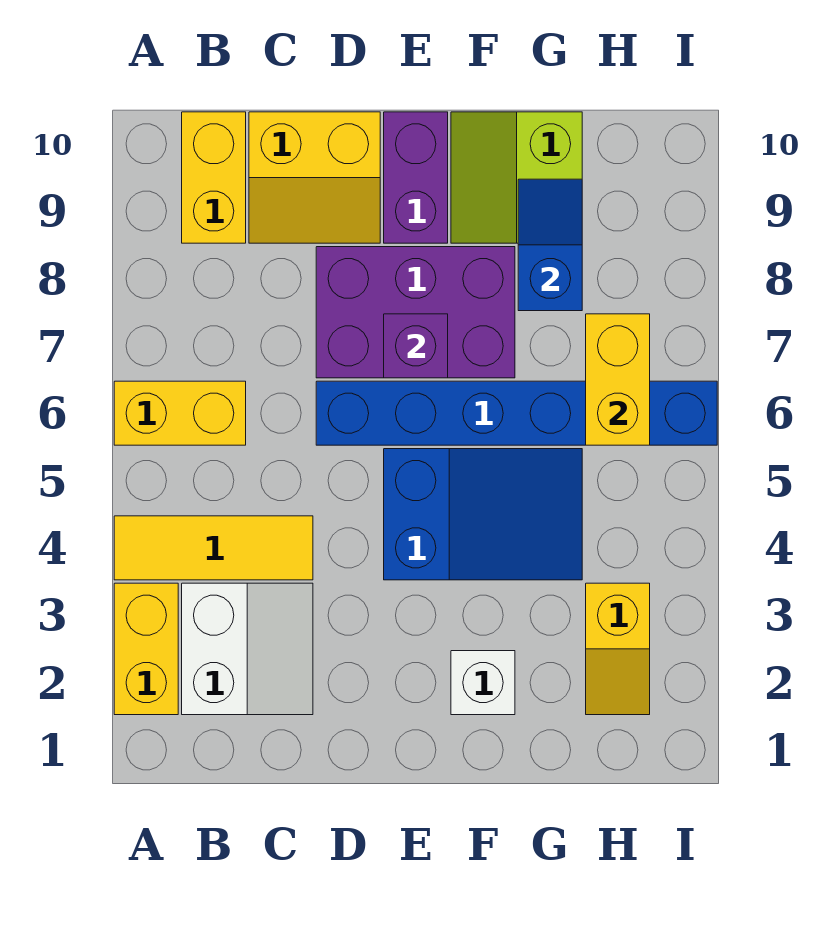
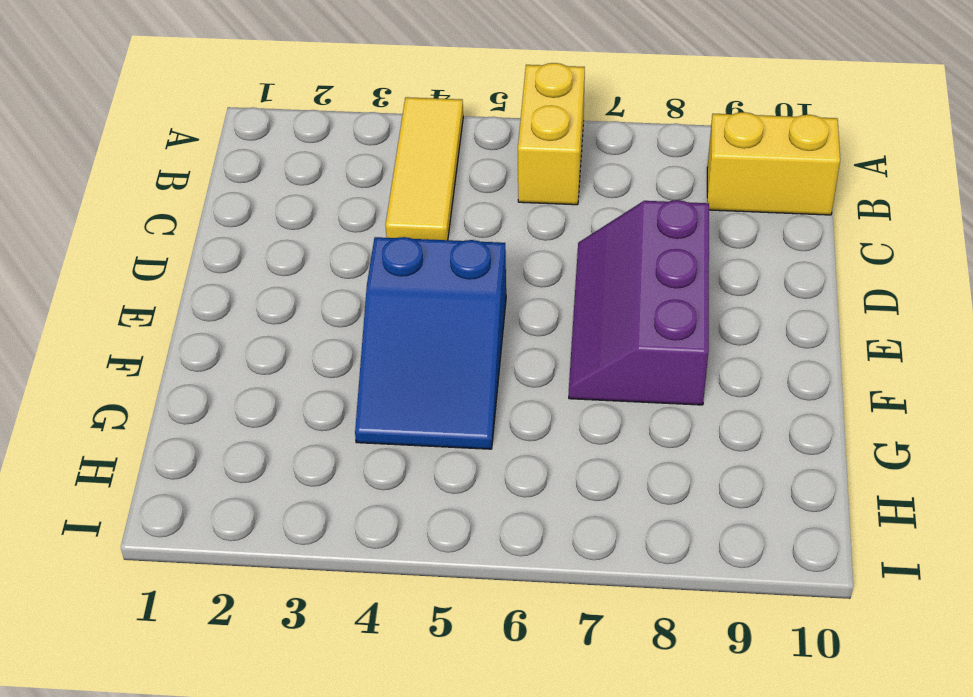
purple slope D7:F8 level 1 top 8 -> purple brick D7:F8 level 1
none -> yellow brick A2:A3 level 1
none -> white slope B2:C3 level 1 top B
none -> yellow slope C9:D10 level 1 top 10

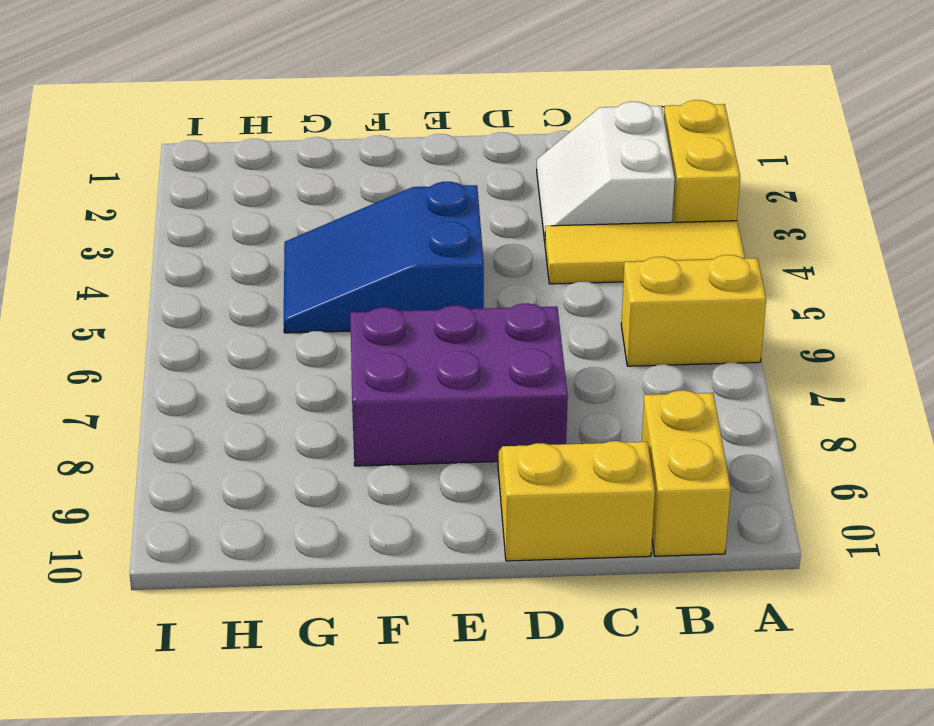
none -> blue brick D6:I6 level 1
none -> purple brick E9:E10 level 1
none -> white brick F2 level 1

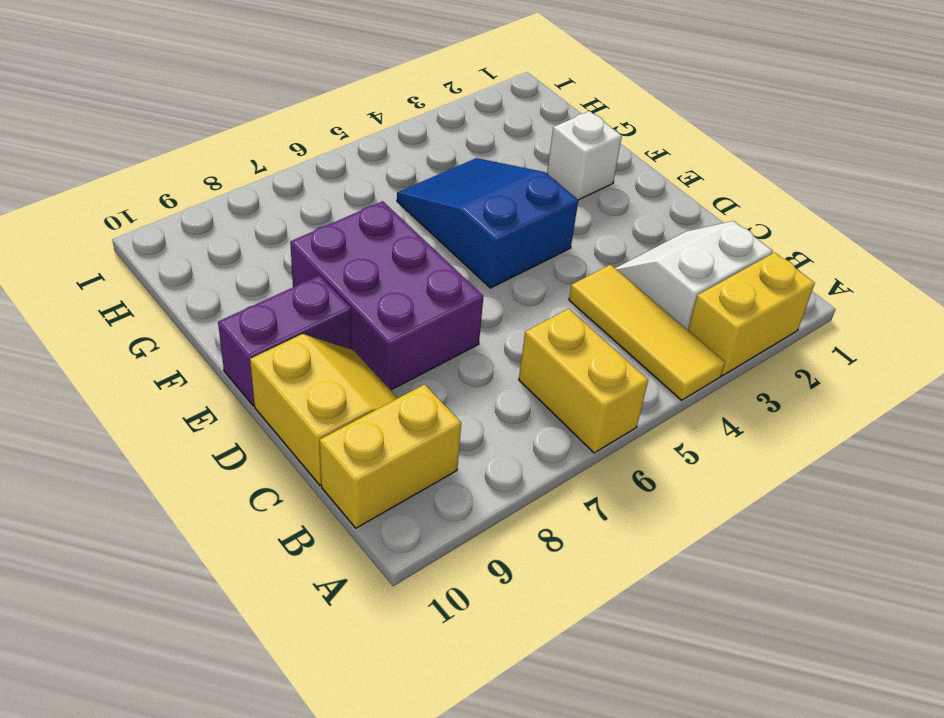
none -> blue brick D6:I6 level 1
none -> lime slope F9:G10 level 1 top G
none -> yellow slope H2:H3 level 1 top 3

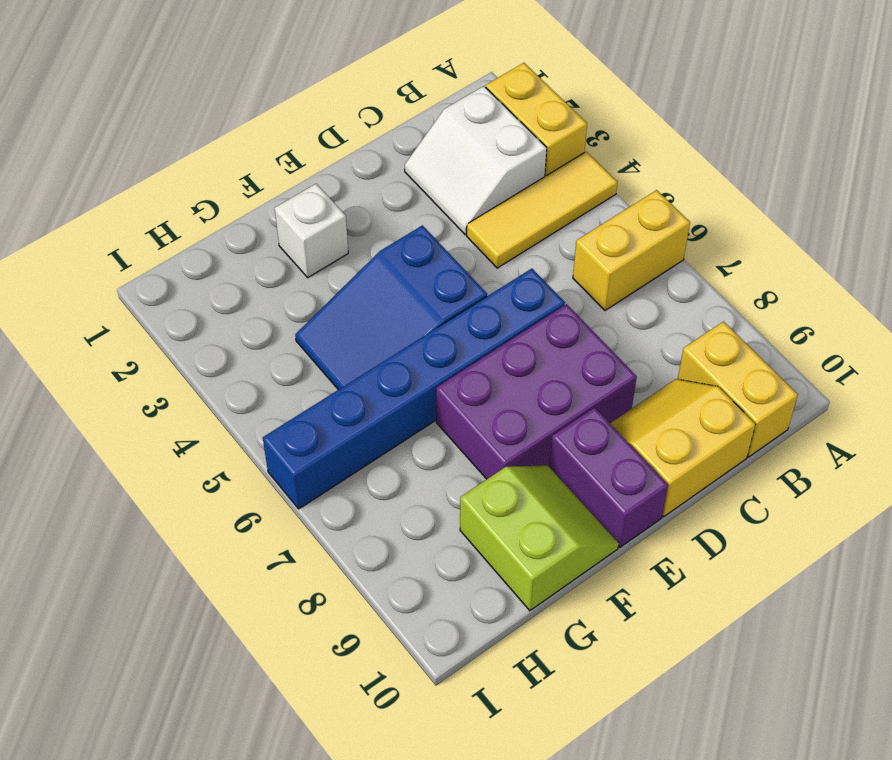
none -> yellow slope H2:H3 level 1 top 3
none -> purple brick E7 level 2
none -> blue slope G8:G9 level 2 top 8

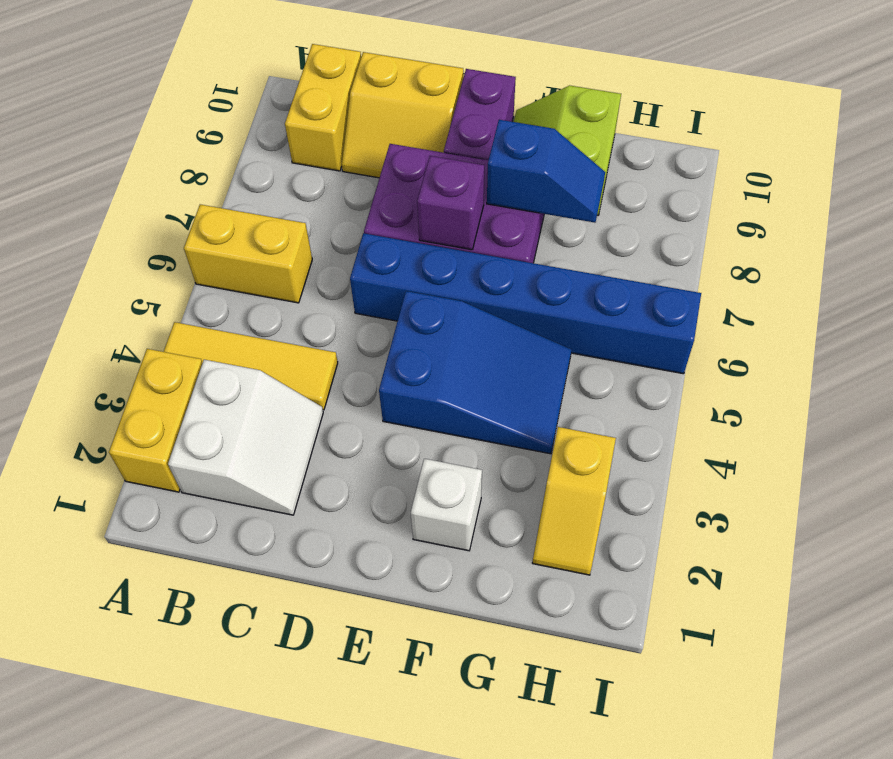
blue slope F8:G8 level 2 top F -> blue slope G8:G9 level 2 top 8
none -> yellow brick H6:H7 level 2

